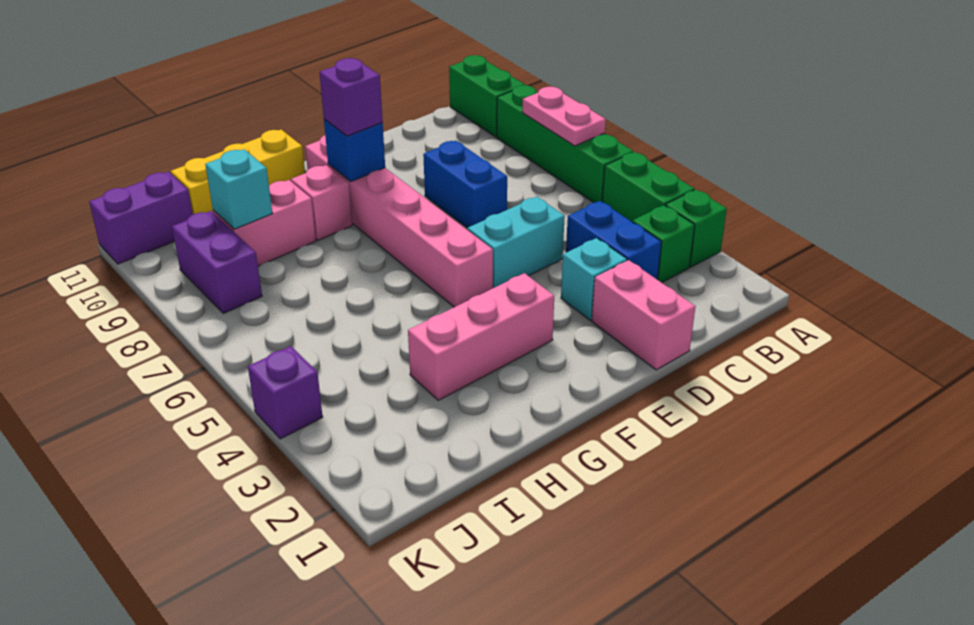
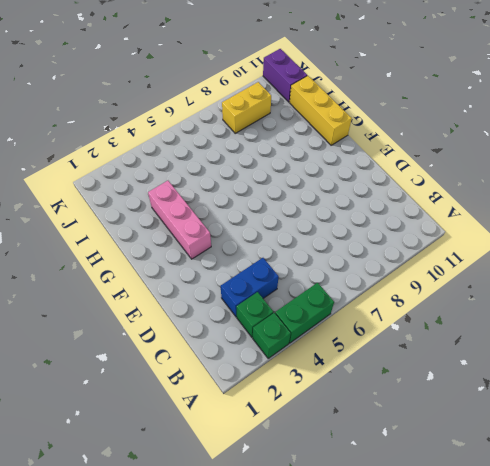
yellow brick J8:J9 level 1 -> purple brick J8:J9 level 1
none -> green brick A6:A9 level 1
none -> green brick A10:A11 level 1
none -> pink brick D1:D2 level 1

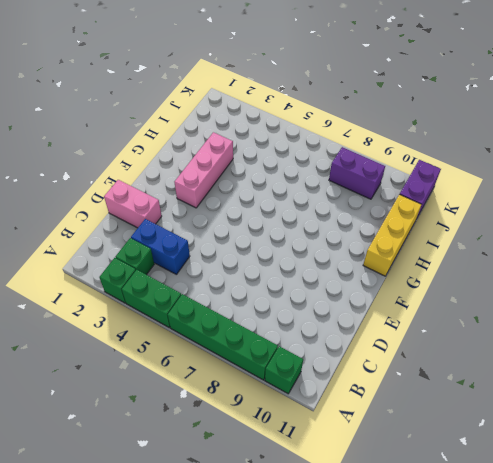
green brick A10 level 1 -> green brick A10:A11 level 1
none -> cyan brick D3 level 1
none -> cyan brick D5:E5 level 1
none -> blue brick D7:D8 level 1

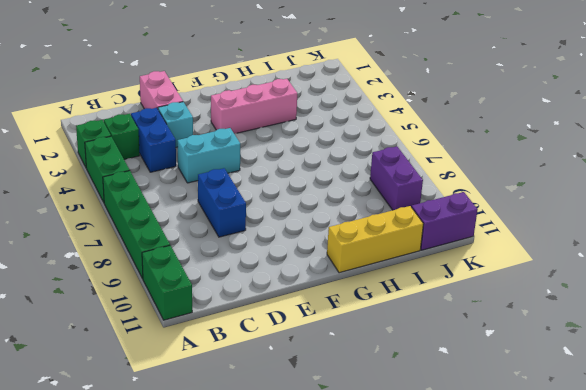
none -> pink brick F5:F10 level 1
none -> pink brick G9 level 1
none -> pink brick H9:I9 level 1

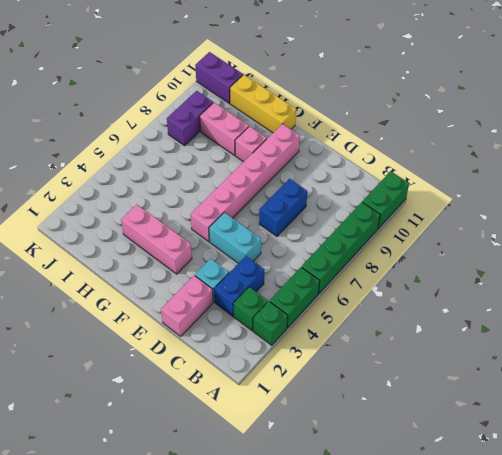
none -> purple brick K4 level 1
none -> pink plate A7:A8 level 2
none -> blue brick F9 level 2

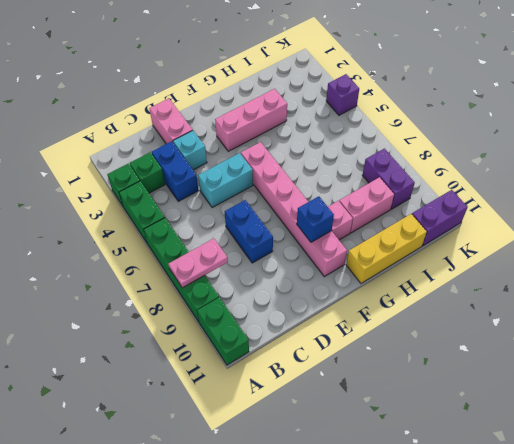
pink plate A8:B8 level 2 -> pink plate A7:A8 level 2
none -> cyan brick I9 level 2
none -> purple brick F9 level 3

